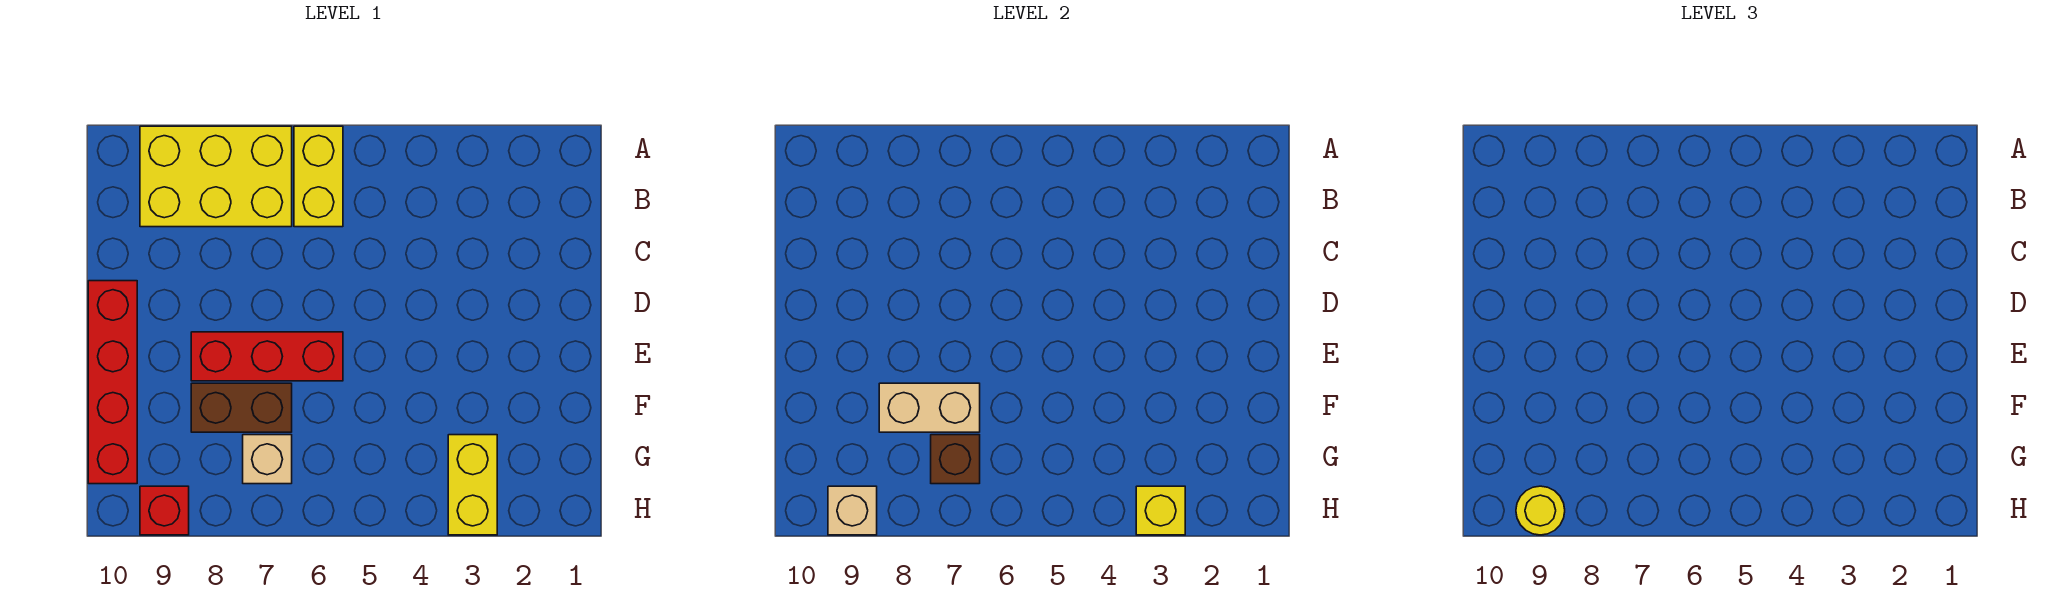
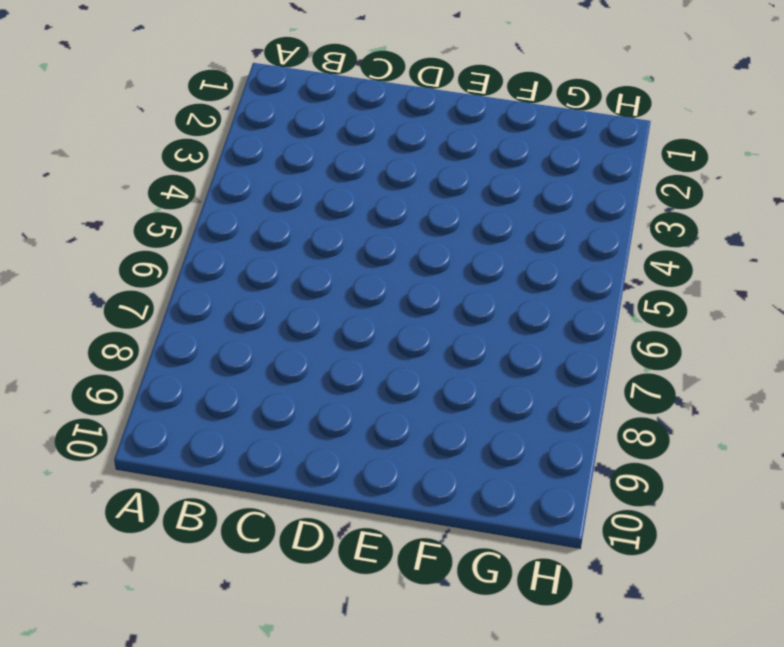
none -> yellow brick A6:B6 level 1
none -> yellow brick A7:B9 level 1
none -> red brick D10:G10 level 1

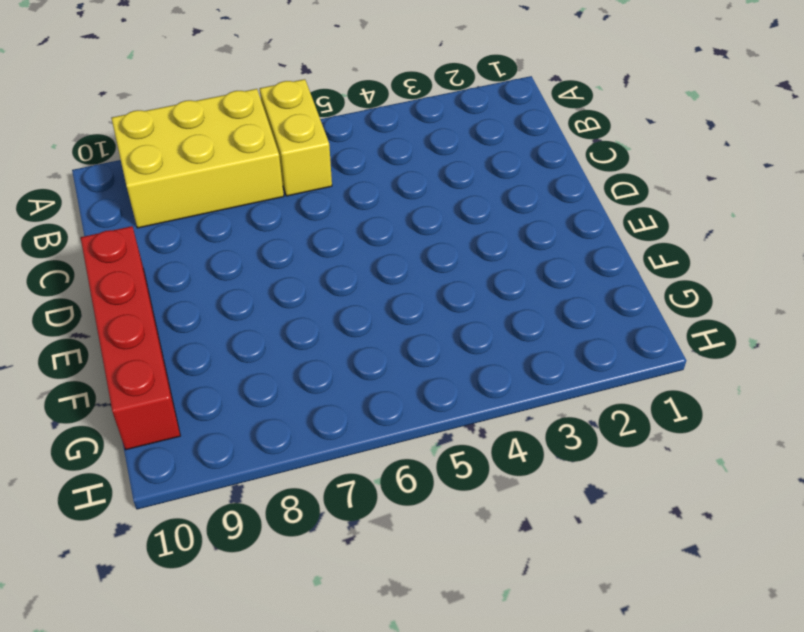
none -> red brick E6:E8 level 1
none -> brown brick F7:F8 level 1
none -> yellow brick G3:H3 level 1

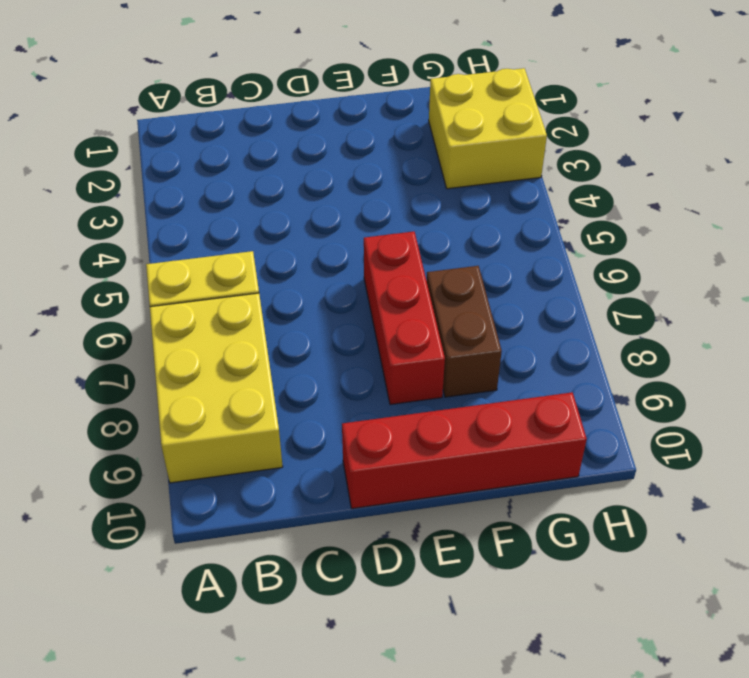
yellow brick G2:H3 level 1 -> yellow brick G3:H3 level 1
none -> tan brick G7 level 1
none -> red brick H9 level 1
none -> tan brick F7:F8 level 2

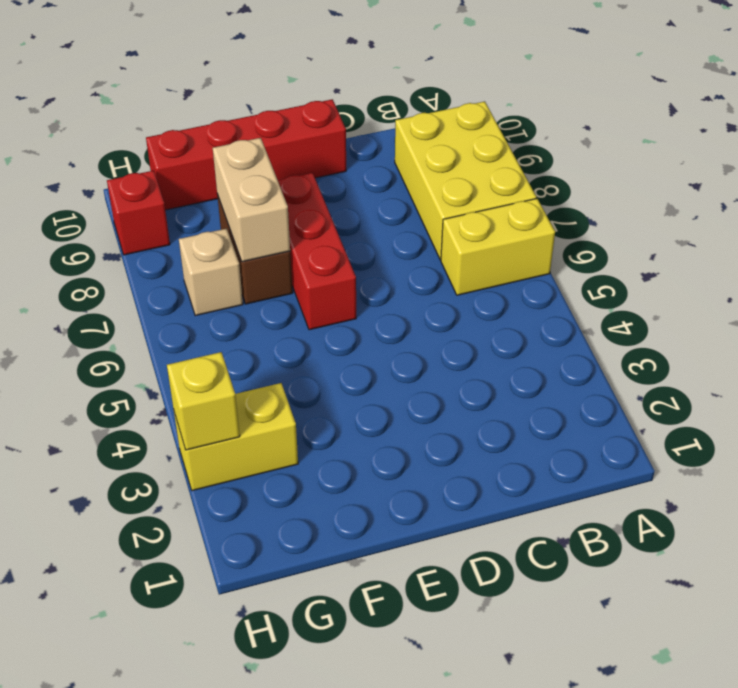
none -> brown brick G7 level 2
none -> tan brick H9 level 2
none -> yellow round brick H9 level 3

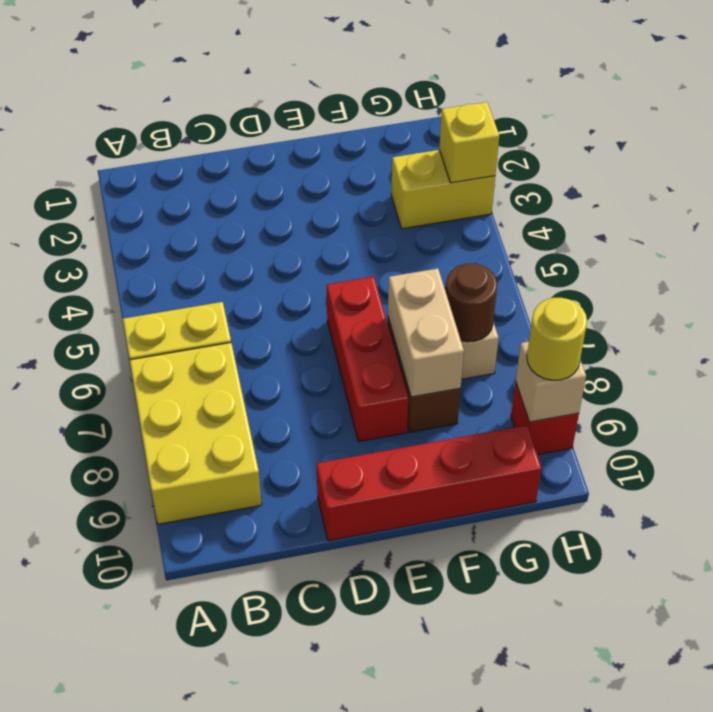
brown round brick G7 level 2 -> brown brick G7 level 2

